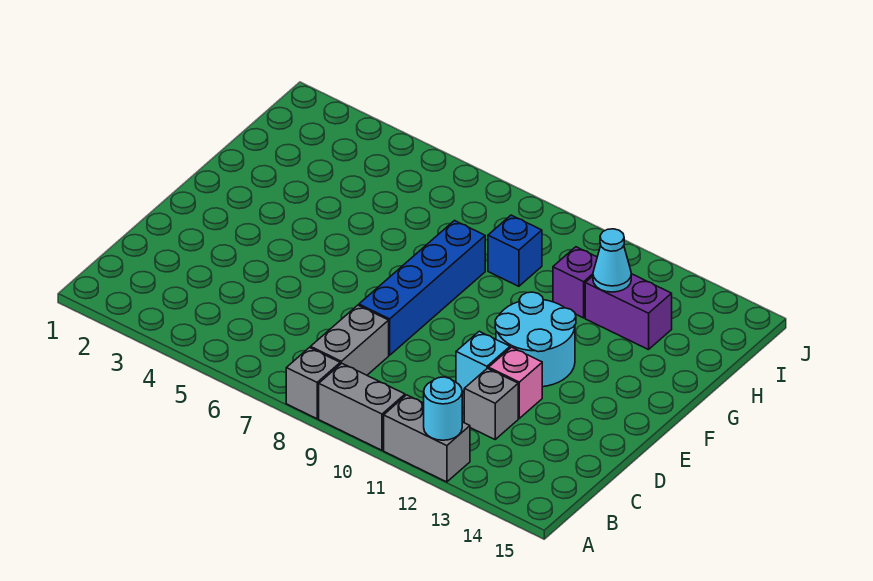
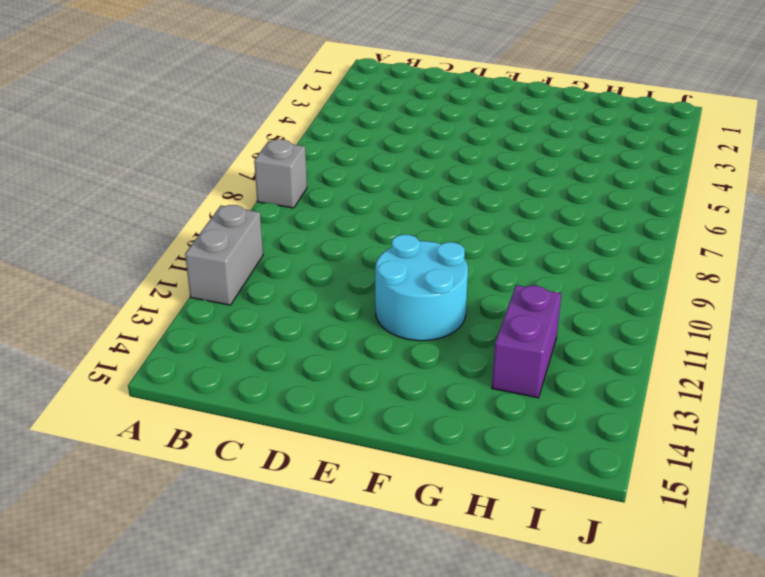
none -> grey brick A9:A10 level 1
none -> grey brick B8:C8 level 1
none -> grey brick C12 level 1

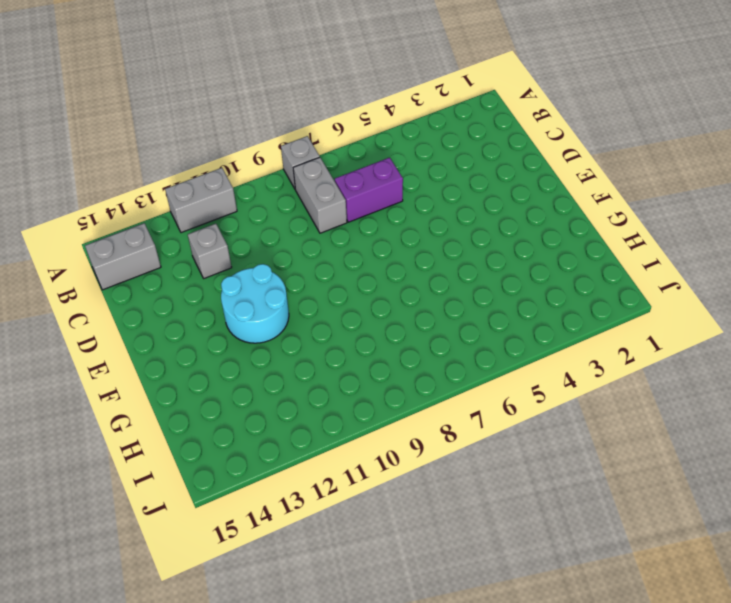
grey brick B14:B15 level 1 -> grey brick A9:A10 level 1
purple brick C6:C7 level 1 -> purple brick H12:H13 level 1
none -> blue brick D8:G8 level 1
none -> cyan brick D11 level 1
none -> pink brick D12 level 1

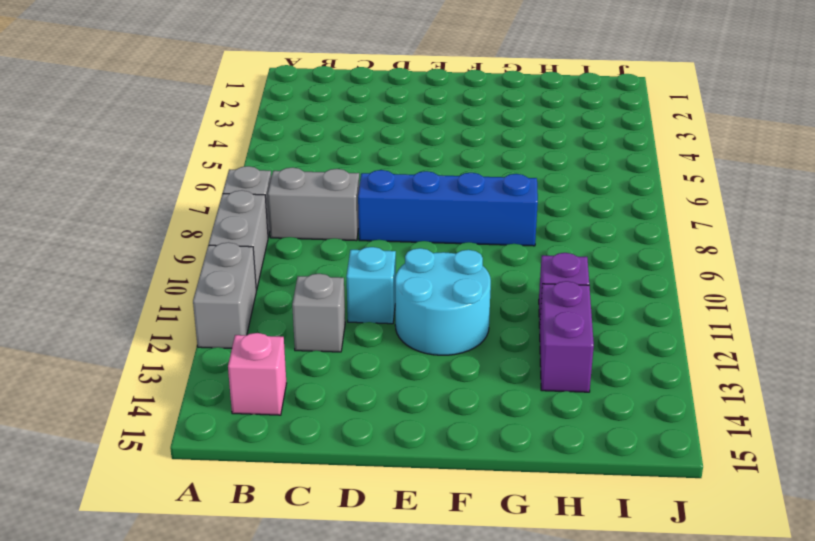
pink brick B14 level 1 -> pink brick D12 level 1
none -> blue brick H9 level 1
none -> cyan round brick A12 level 2
none -> cyan cone H12 level 2

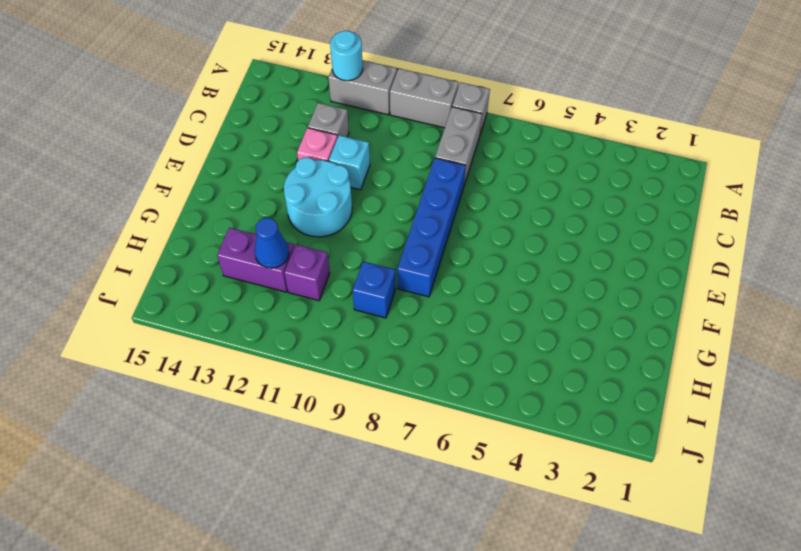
blue cone H12 level 2 -> cyan cone H12 level 2

